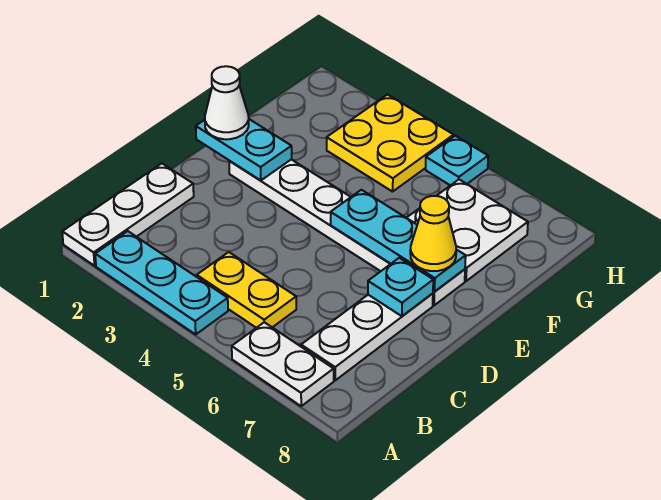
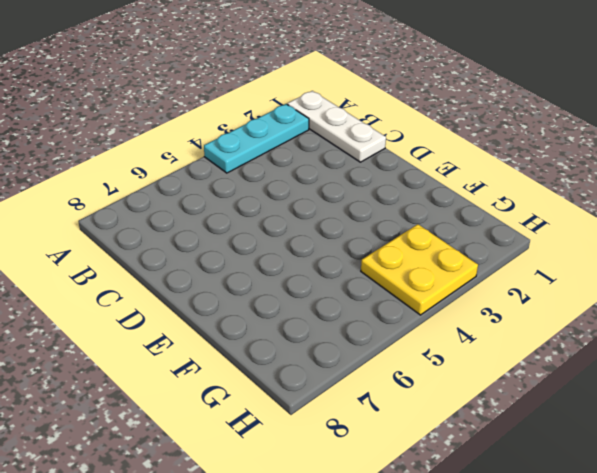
none -> white plate A6:A7 level 1
none -> yellow plate B4:B5 level 1
none -> white plate B7:D7 level 1

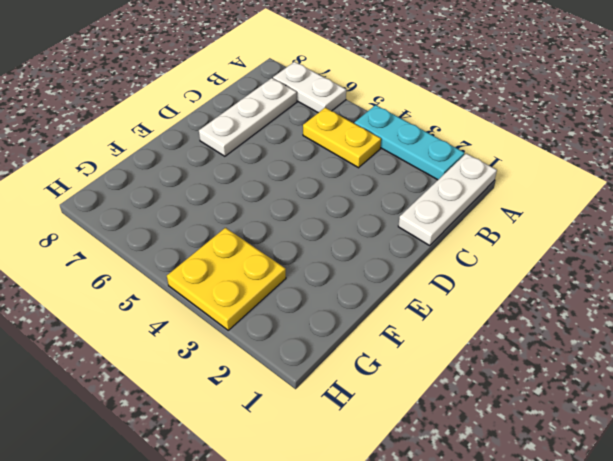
none -> white plate E2:E7 level 1
none -> white plate F6:G7 level 1
none -> cyan plate H5 level 1

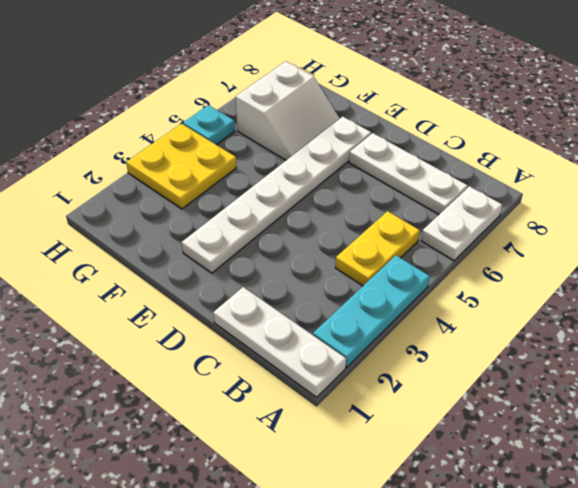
white slope F6:G7 level 1 top G -> white plate F6:G7 level 1
none -> cyan plate D7 level 2
none -> cyan plate E1:E2 level 2
none -> cyan plate E5:E7 level 2

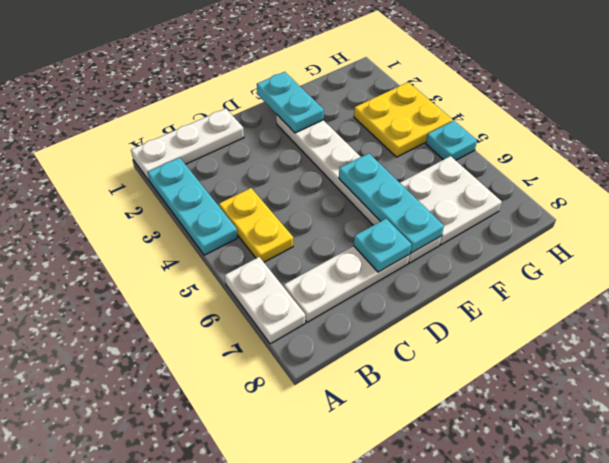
none -> white cone E1 level 3
none -> yellow cone E7 level 3

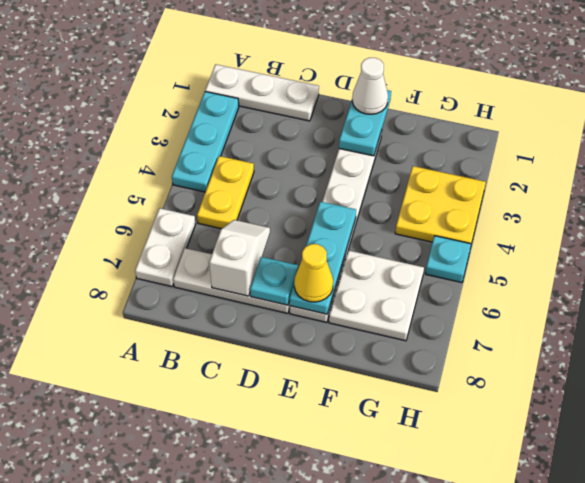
white slope C6:C7 level 2 top 7 -> none

